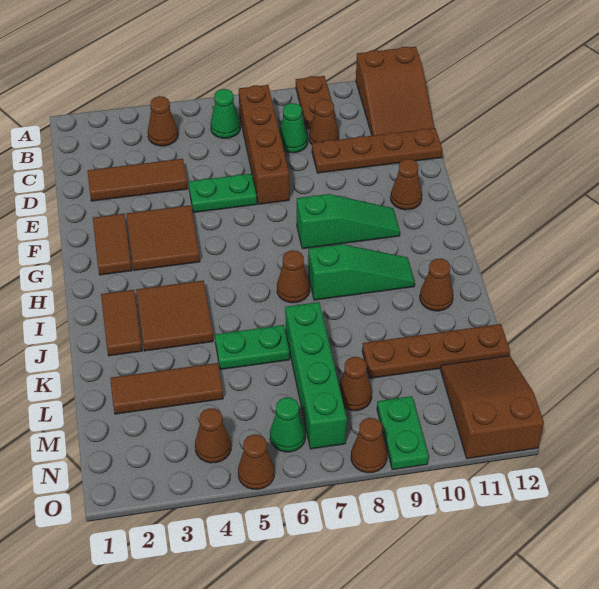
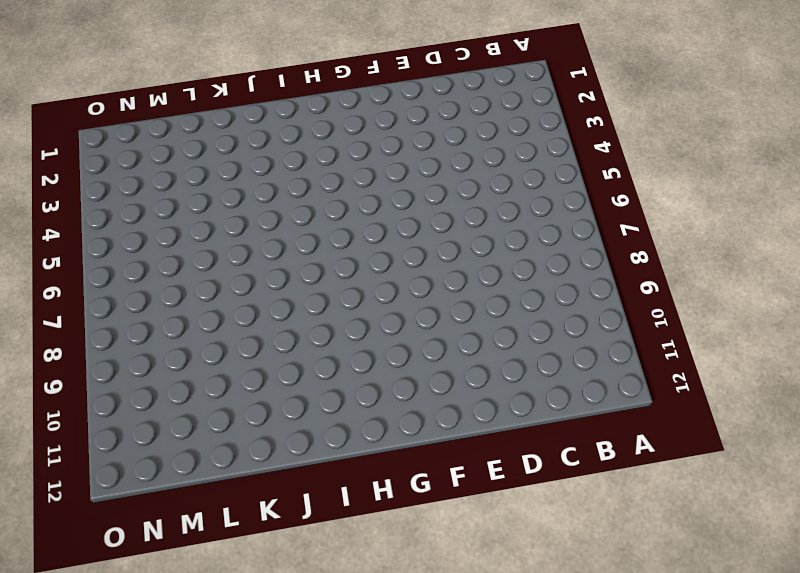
none -> brown plate A9:B9 level 1
none -> brown slope A11:C12 level 1 top A
none -> brown cone B4 level 1
none -> green cone B6 level 1

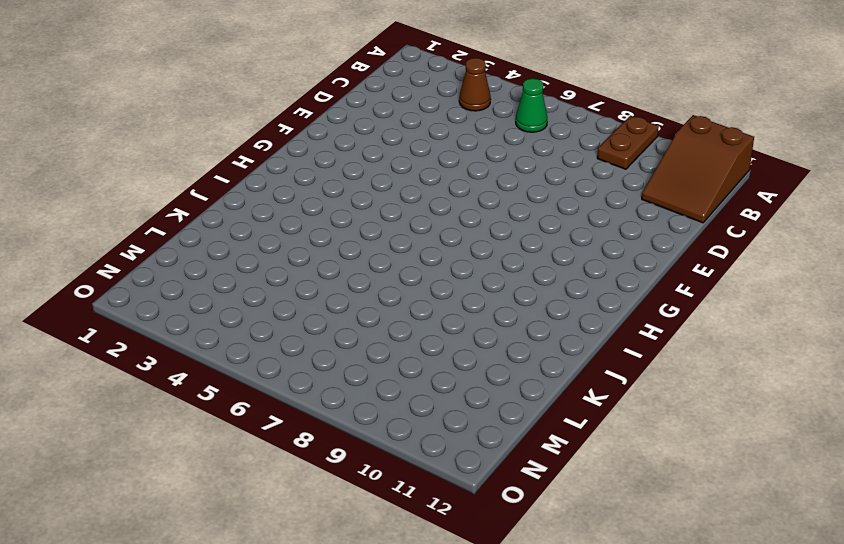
none -> brown brick B7:E7 level 1
none -> green cone C8 level 1
none -> brown cone C9 level 1
none -> brown tile D2:D4 level 1

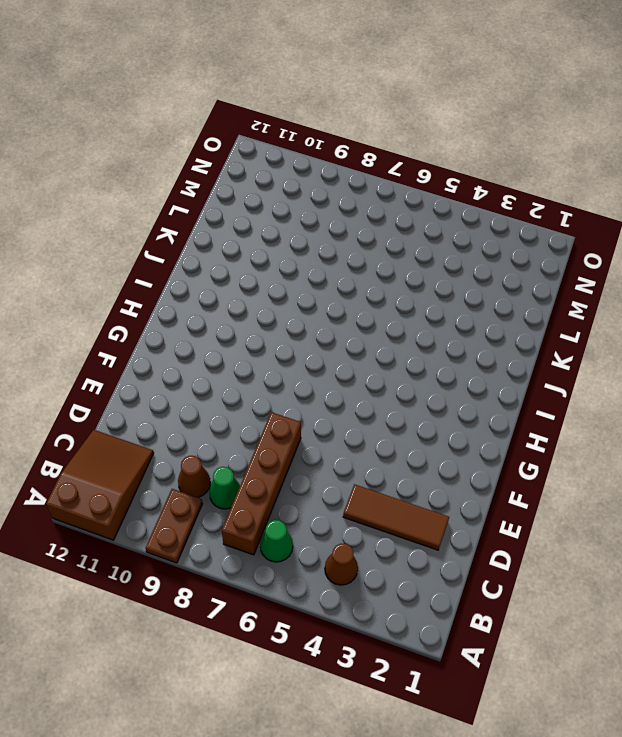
none -> brown plate D9:D12 level 1
none -> green plate E5:E6 level 1
none -> brown tile F2:G2 level 1
none -> brown tile F3:G4 level 1

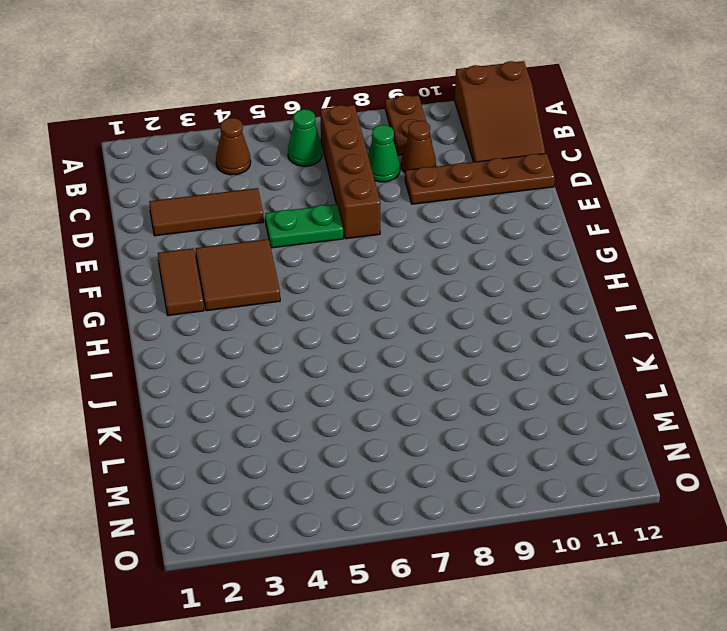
none -> brown cone F11 level 1
none -> green slope G8:G10 level 1 top 8
none -> brown tile I2:J2 level 1
none -> brown tile I3:J4 level 1

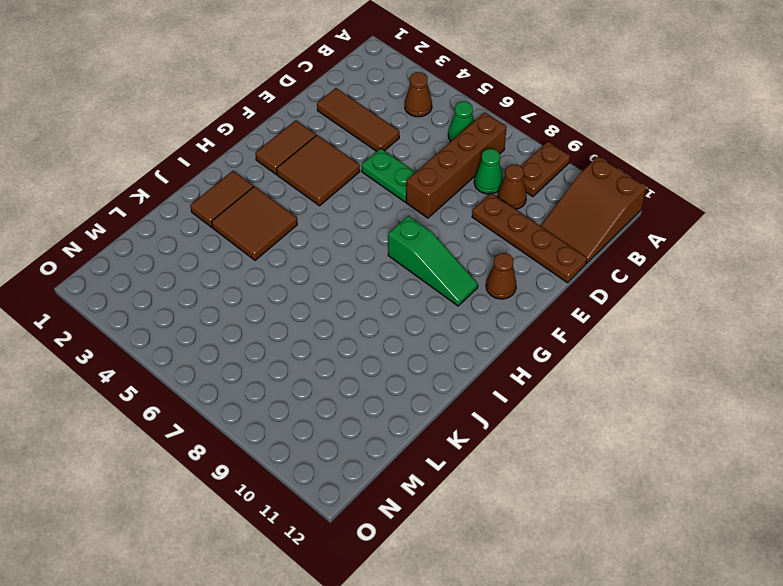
none -> brown cone I7 level 1
none -> green slope I8:I10 level 1 top 8
none -> brown cone J11 level 1
none -> green plate K5:K6 level 1

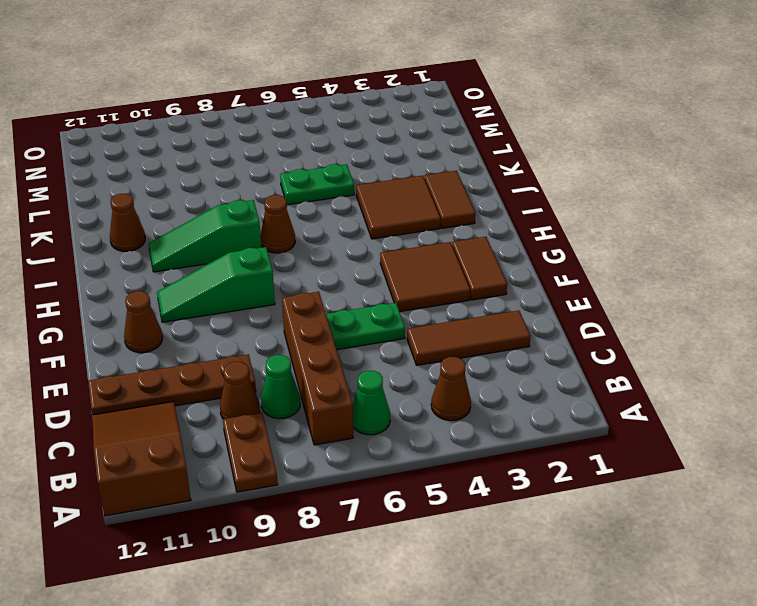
none -> green brick K7:N7 level 1
none -> brown tile L2:L4 level 1
none -> brown plate L9:L12 level 1
none -> brown cone M8 level 1

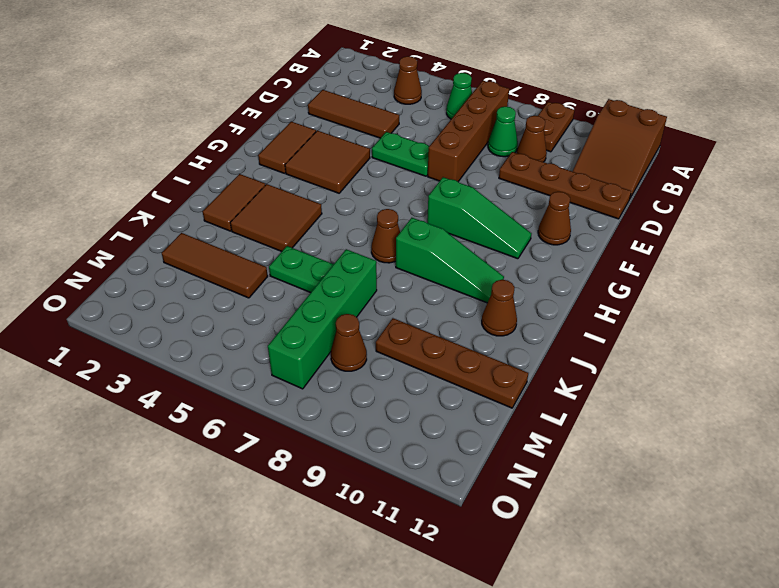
none -> brown slope M11:O12 level 1 top O
none -> brown cone N4 level 1
none -> green cone N6 level 1
none -> green plate N9:O9 level 1

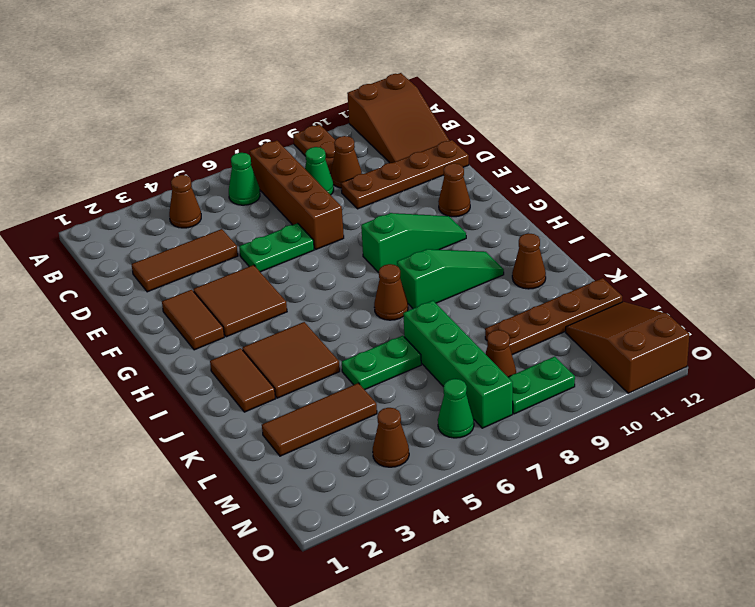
green plate N8:N9 level 1 -> green plate N9:O9 level 1
none -> brown cone O5 level 1
none -> brown cone O8 level 1

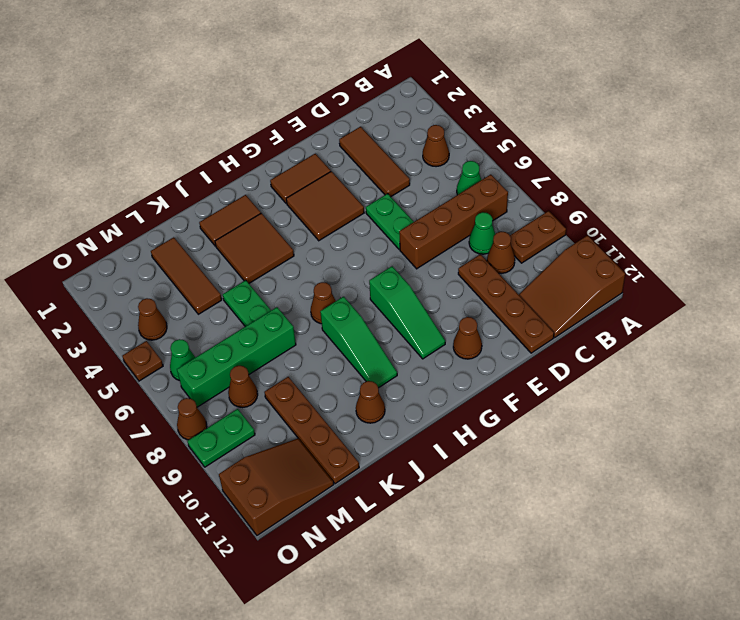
brown plate O5 level 1 -> brown cone O5 level 1

